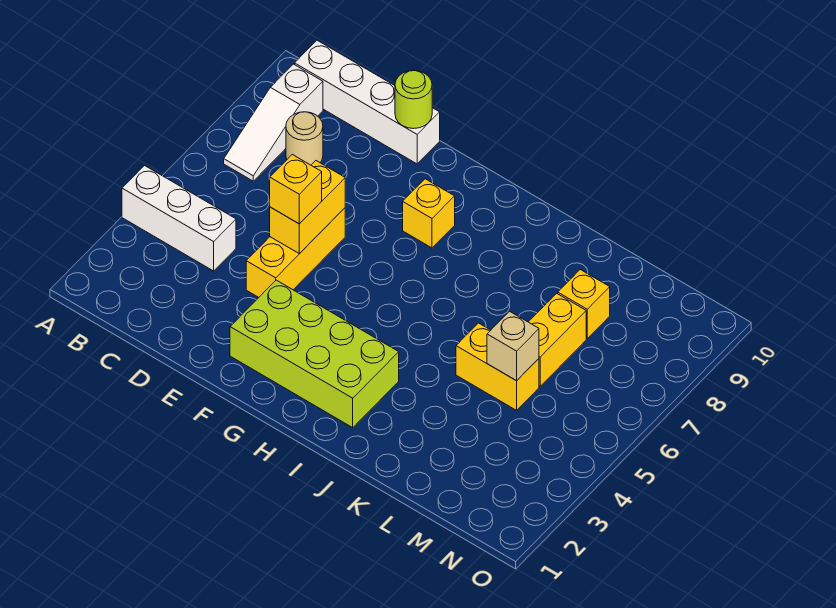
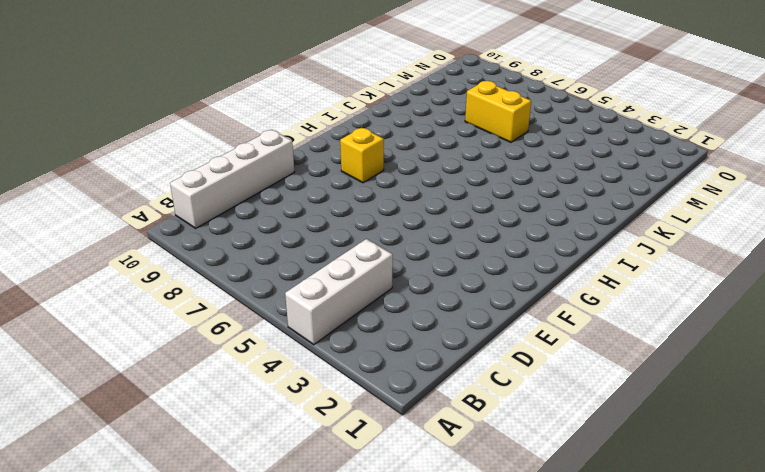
none -> white slope B7:B9 level 1 top 9
none -> tan round brick C8 level 1
none -> yellow brick E4:E6 level 1

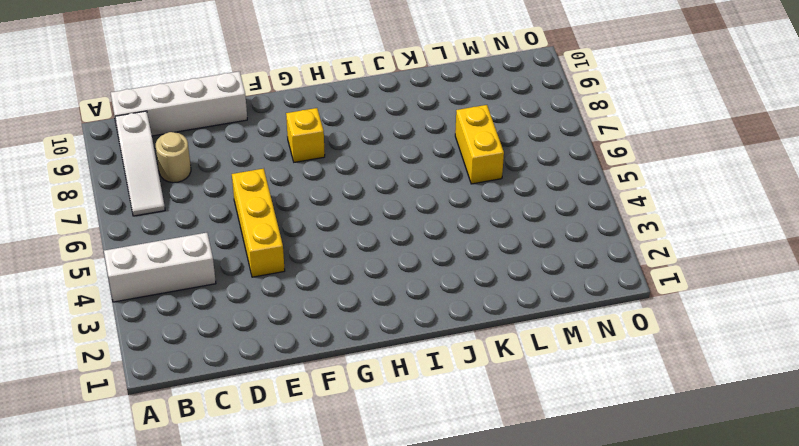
none -> lime brick F2:I3 level 1
none -> yellow brick K5:L5 level 1
none -> yellow brick L8 level 1

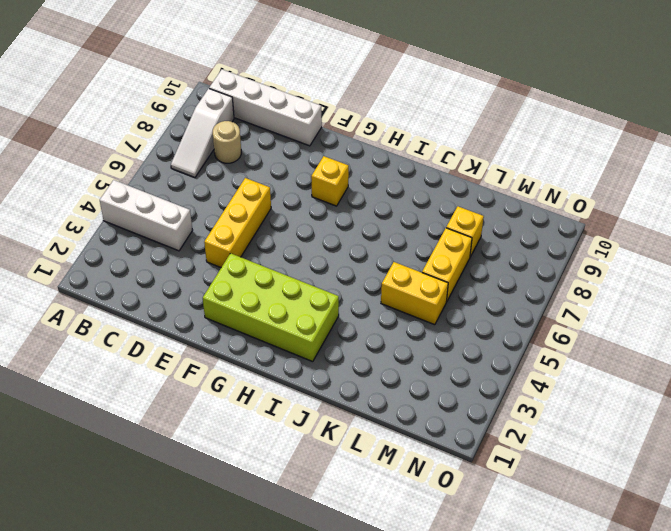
none -> yellow brick E5:E6 level 2
none -> lime round brick E10 level 2
none -> tan brick L5 level 2

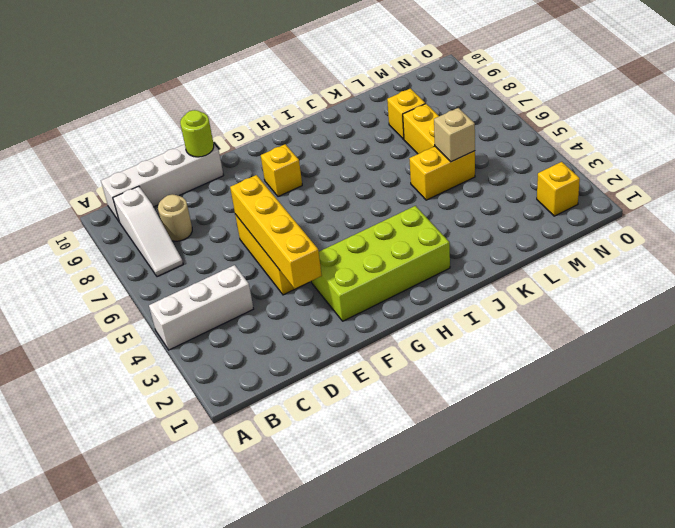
yellow brick E3:E6 level 2 -> yellow brick E5:E6 level 2
yellow brick N2 level 1 -> yellow brick E5 level 3

